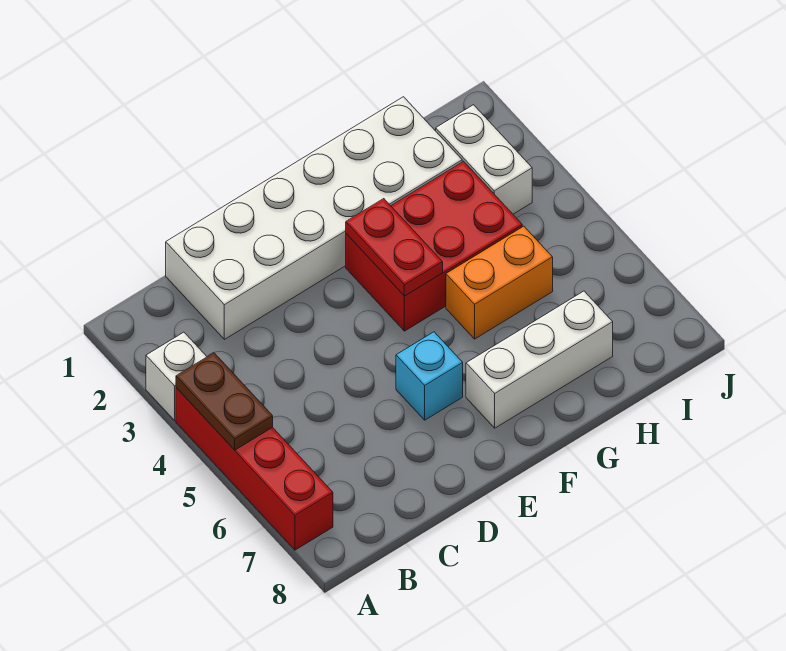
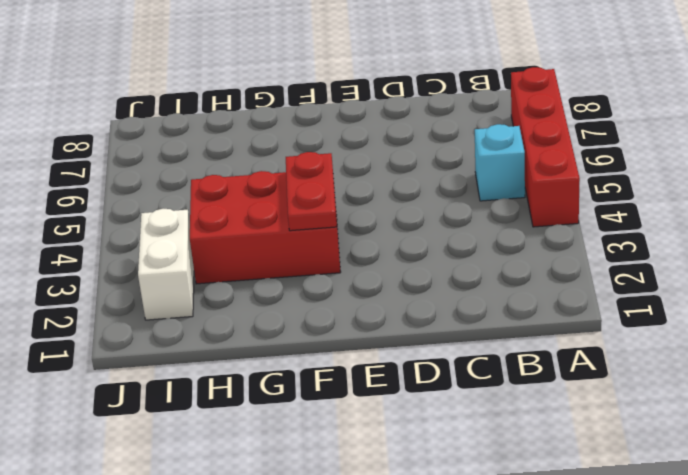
cyan brick B5 level 1 -> cyan brick E6 level 1
none -> white brick A3 level 1
none -> white brick C1:H2 level 1

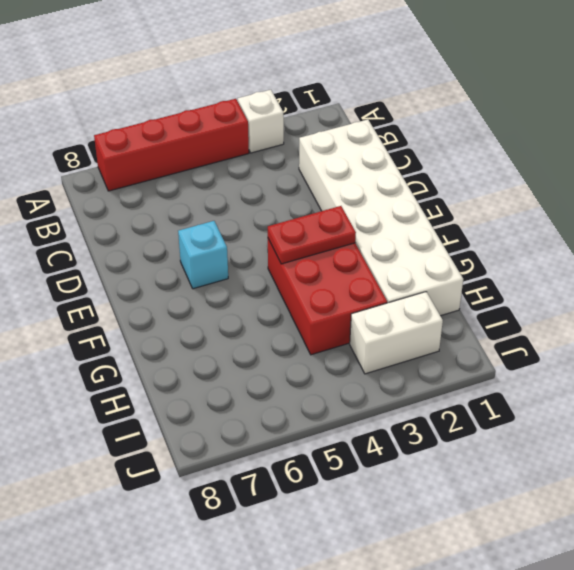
none -> white brick F7:H7 level 1
none -> orange brick G5:H5 level 1

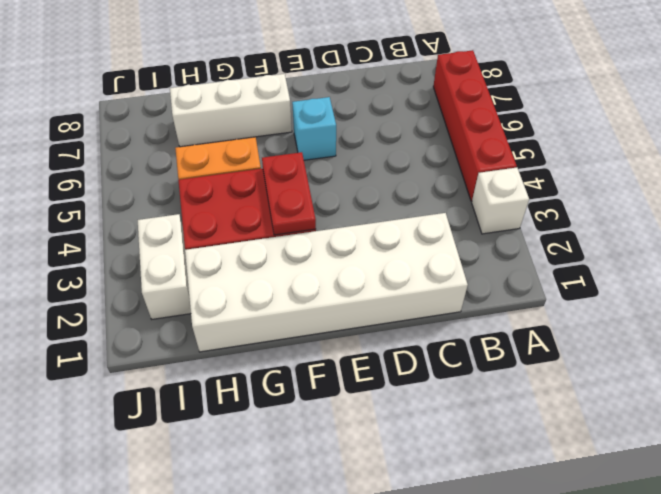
none -> brown plate A4:A5 level 2

